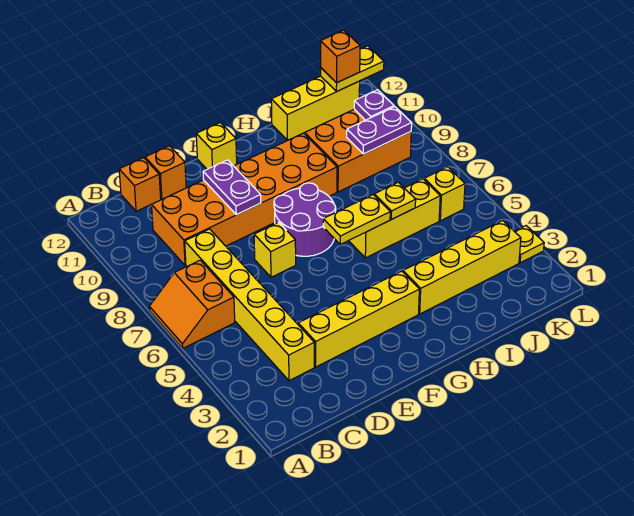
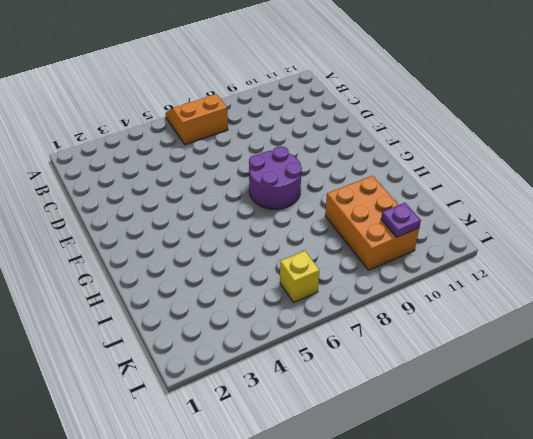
none -> yellow brick C3:C8 level 1
none -> orange brick C9:H10 level 1
none -> orange brick C12 level 1

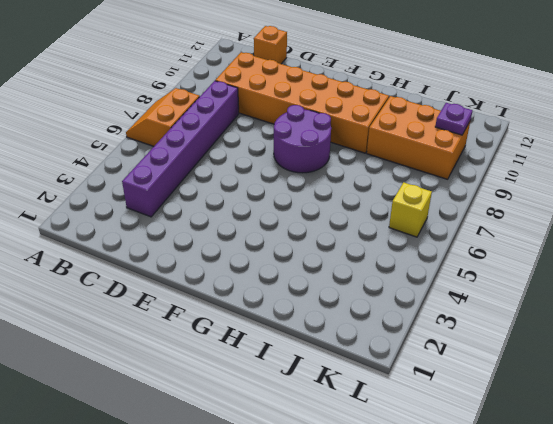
purple brick C3:C8 level 1 -> yellow brick C3:C8 level 1
none -> yellow brick D3:G3 level 1
none -> orange brick D12 level 1
none -> yellow brick E7 level 1

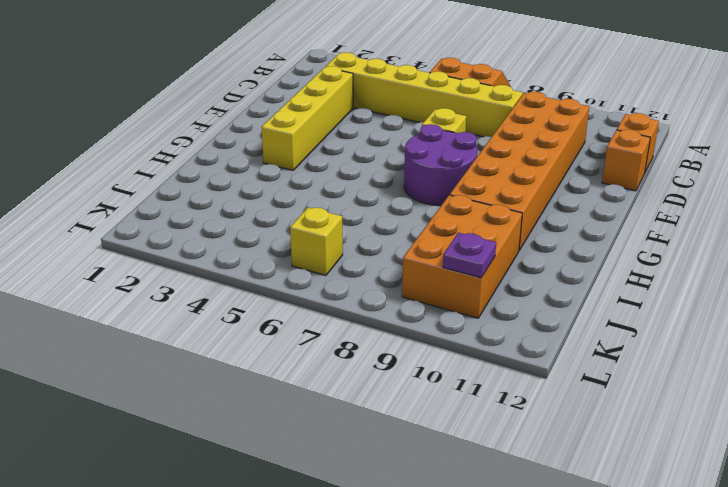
none -> yellow brick F12 level 1
none -> yellow brick H3:K3 level 1
none -> yellow brick H6:J6 level 1

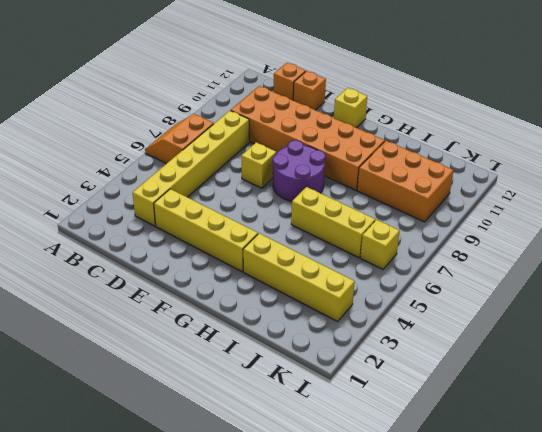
none -> yellow brick I12:K12 level 1
none -> yellow plate L3 level 1
none -> purple plate E9:E10 level 2

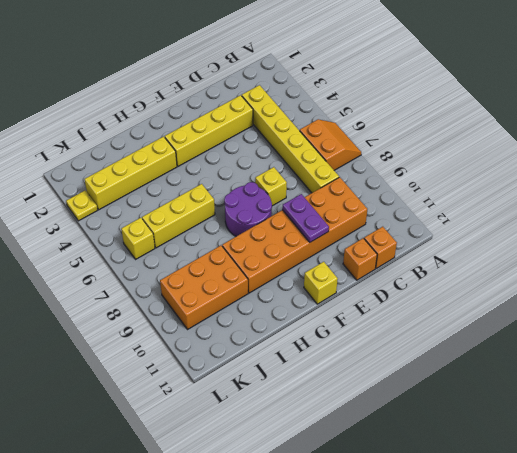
none -> yellow brick I12:K12 level 1
none -> yellow plate G6:H6 level 2
none -> yellow plate I6 level 2

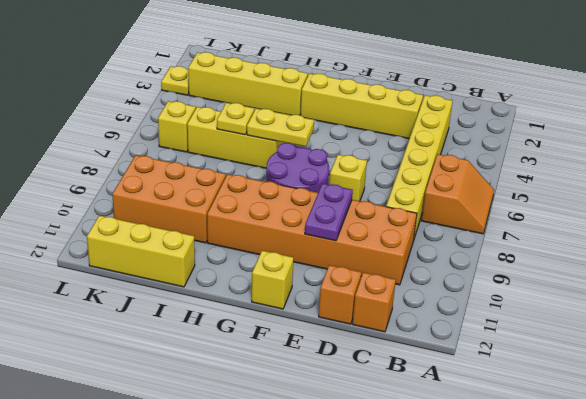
none -> purple plate J9:K9 level 2
none -> purple plate K10 level 2
none -> yellow plate K12:L12 level 2

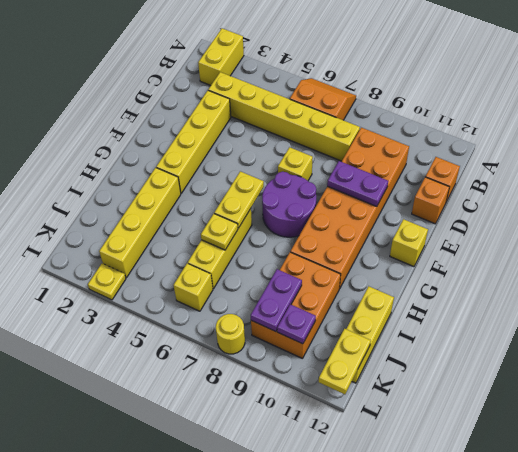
yellow brick A2:B2 level 1 -> none
yellow round brick L8 level 1 -> none
none -> orange brick K12 level 3

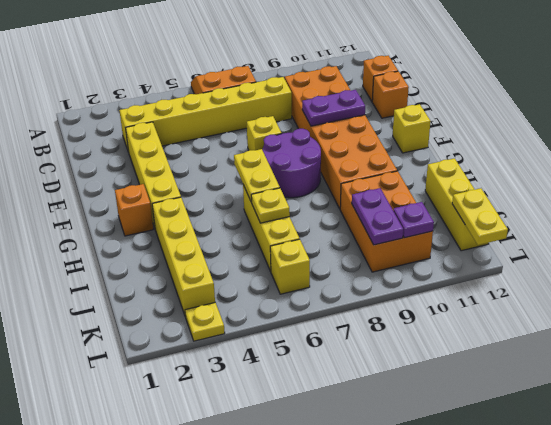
orange brick G2 level 1 -> orange brick K12 level 3

